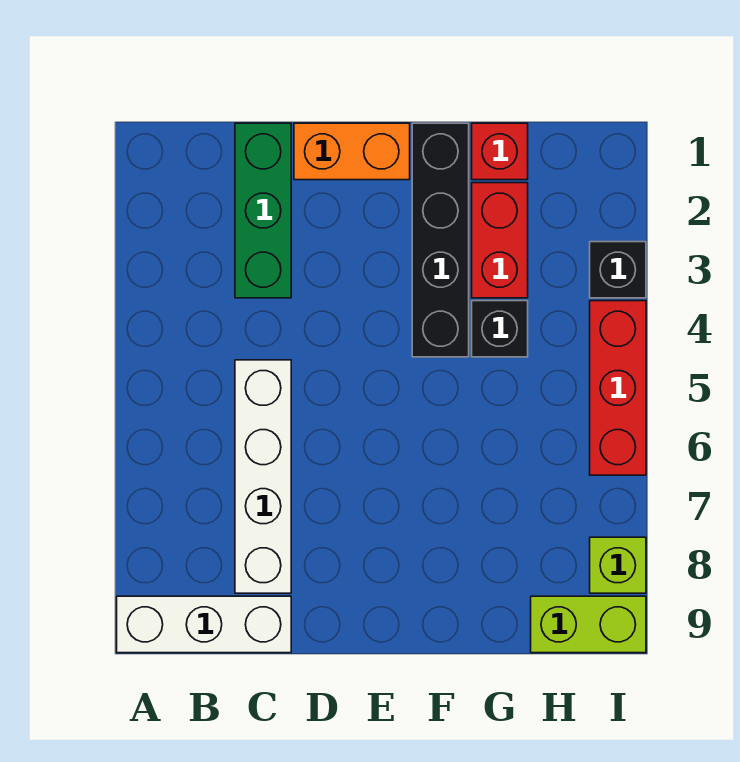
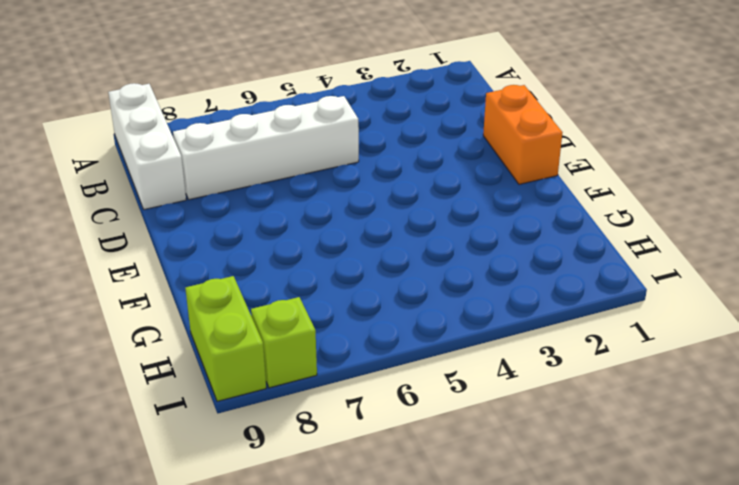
none -> green brick C1:C3 level 1
none -> black brick F1:F4 level 1
none -> red brick G1 level 1

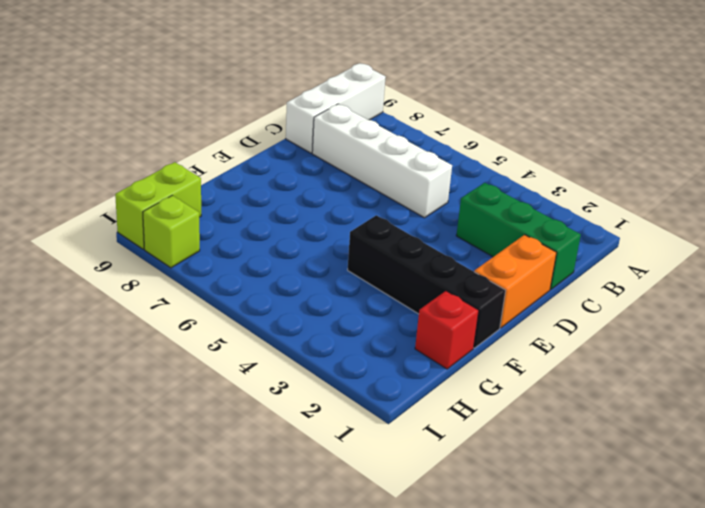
none -> red brick G2:G3 level 1
none -> black brick G4 level 1
none -> black brick I3 level 1

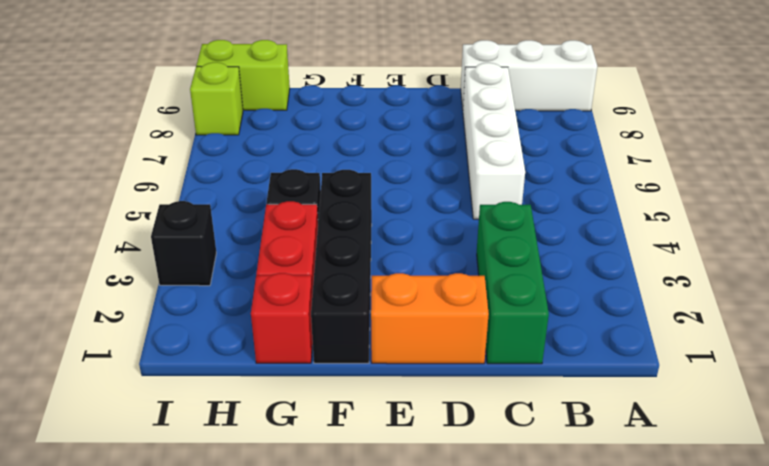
none -> red brick I4:I6 level 1

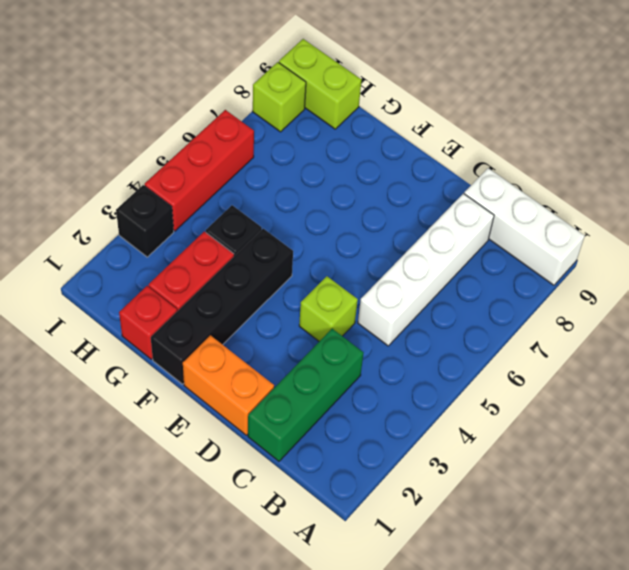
lime brick D4 level 1 -> none

